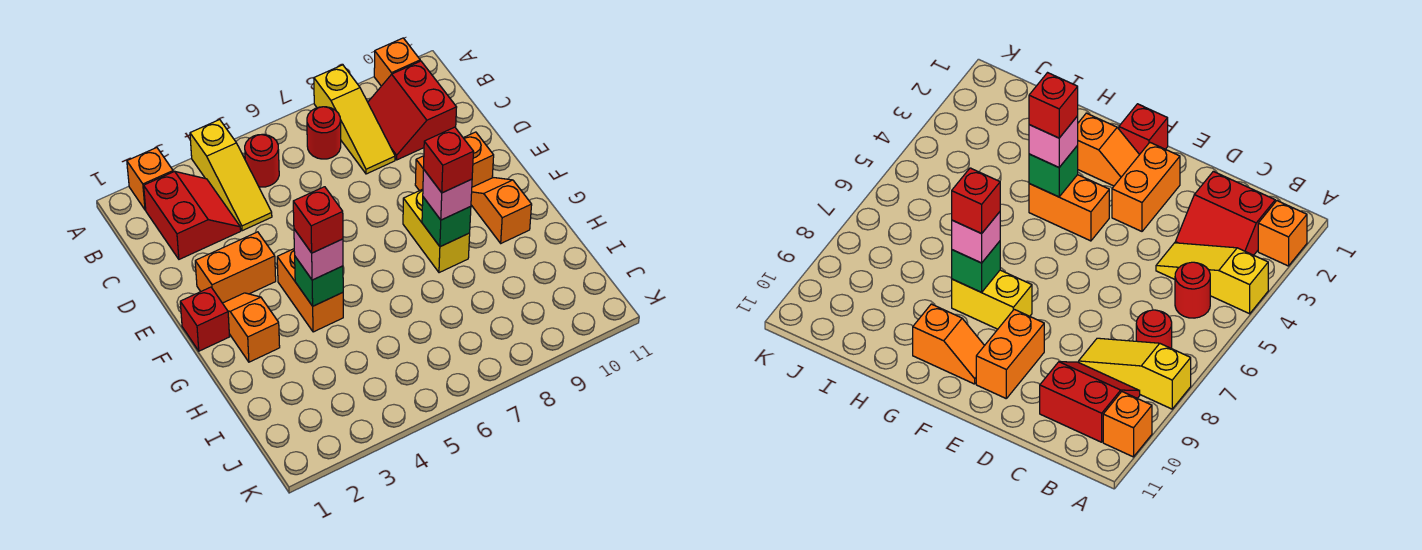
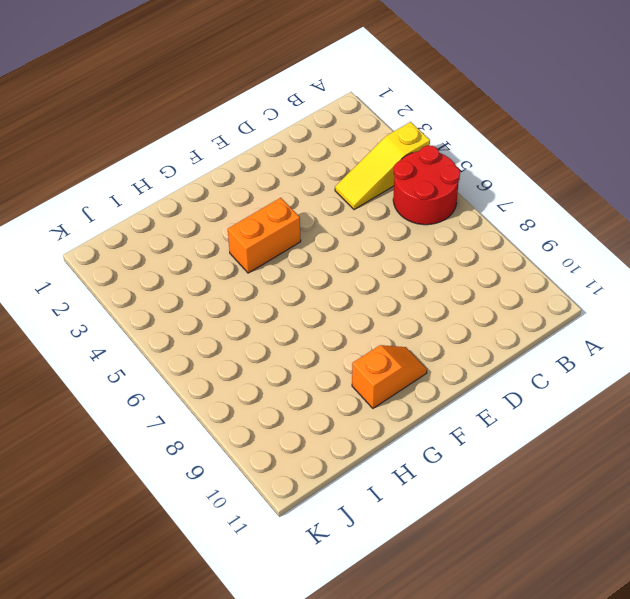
red round brick A5:B6 level 1 -> red round brick B5 level 1
none -> orange brick A2 level 1
none -> yellow slope A8:C8 level 1 top A
none -> orange brick A10 level 1

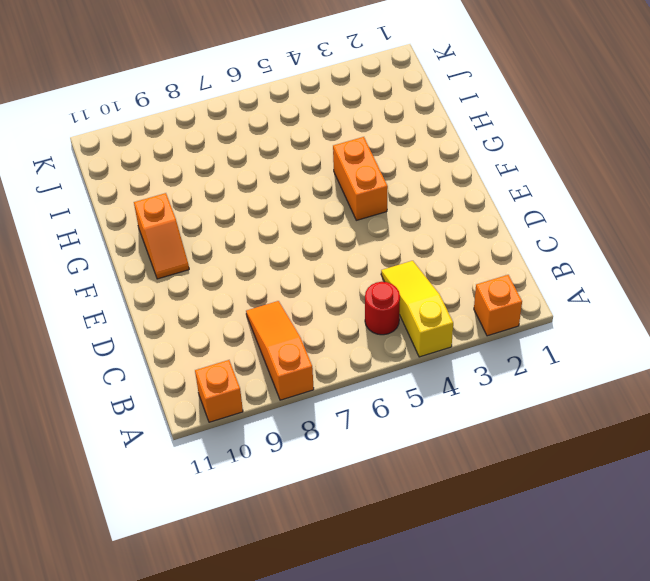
orange slope A8:C8 level 1 top A -> yellow slope A8:C8 level 1 top A
none -> red slope B2:C3 level 1 top 2
none -> red round brick B7 level 1
none -> red slope B9:C10 level 1 top 10

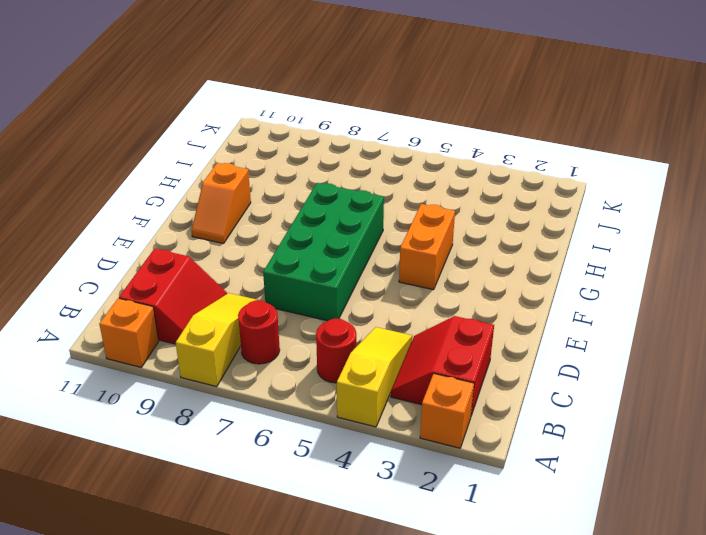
green brick D6:G7 level 1 -> none
none -> orange brick E2:E3 level 1
none -> orange brick E9:E10 level 1
none -> red brick F1 level 1

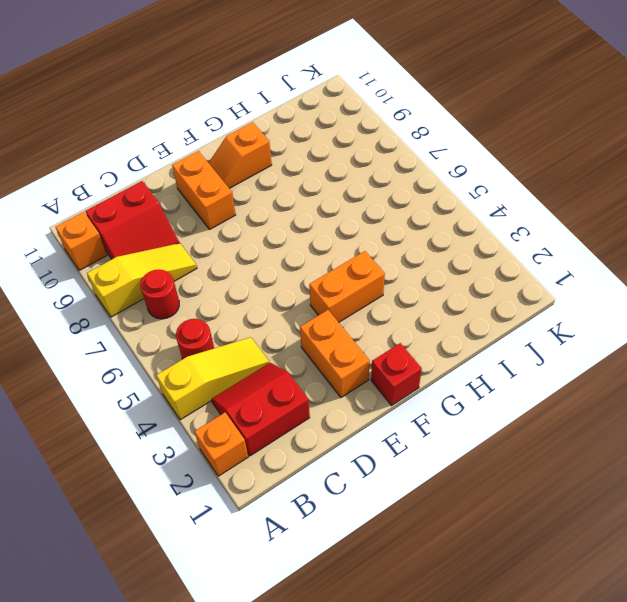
none -> orange slope F2:G2 level 1 top G
none -> yellow brick F8:G8 level 1
none -> green brick G4 level 2

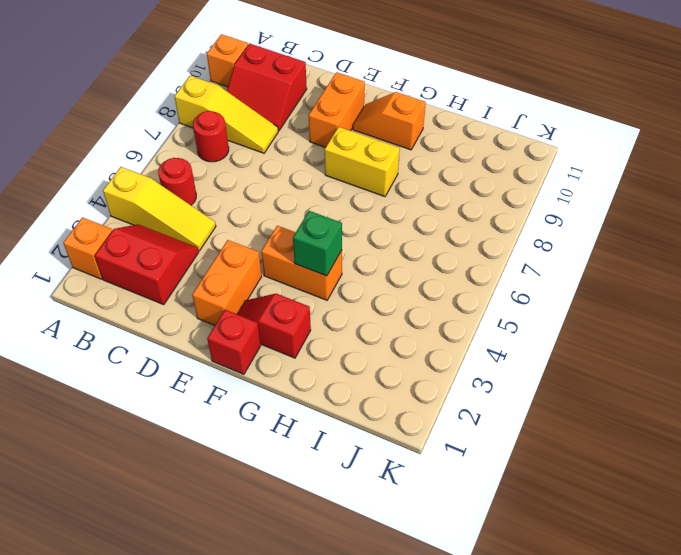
red slope F2:G2 level 1 top G -> orange slope F2:G2 level 1 top G
none -> green brick G8 level 2
none -> pink brick G4 level 3
none -> pink brick G8 level 3

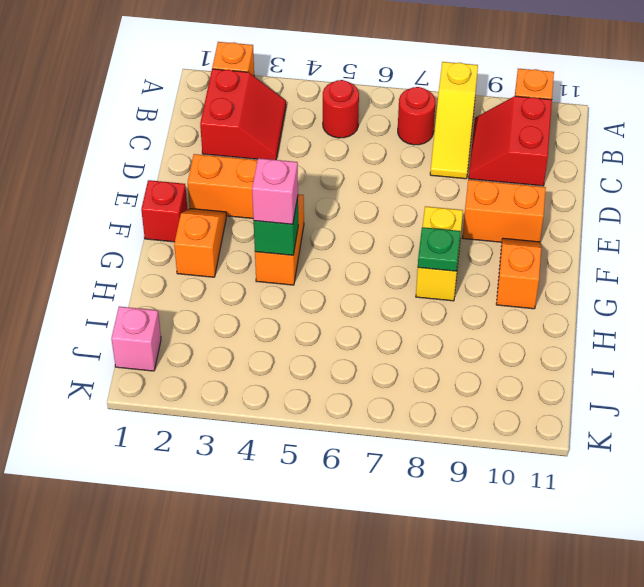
green plate G8 level 2 -> green brick G8 level 2
pink brick J1 level 1 -> pink brick G8 level 3
none -> yellow slope A4:C4 level 1 top A
none -> red brick G4 level 4
none -> red brick G8 level 4

